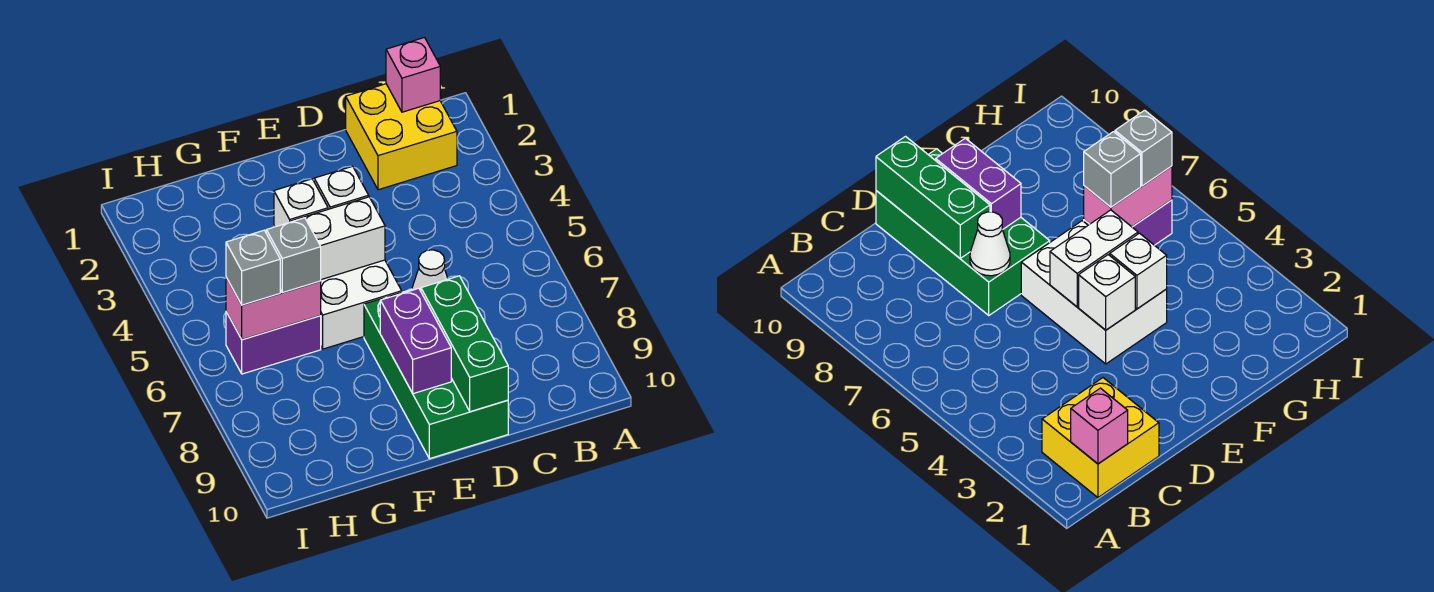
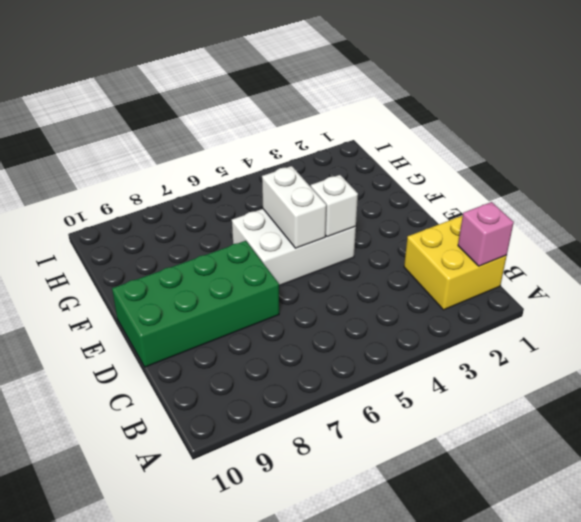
none -> purple brick G6:H6 level 1
none -> white cone D7 level 2
none -> green brick D8:D10 level 2

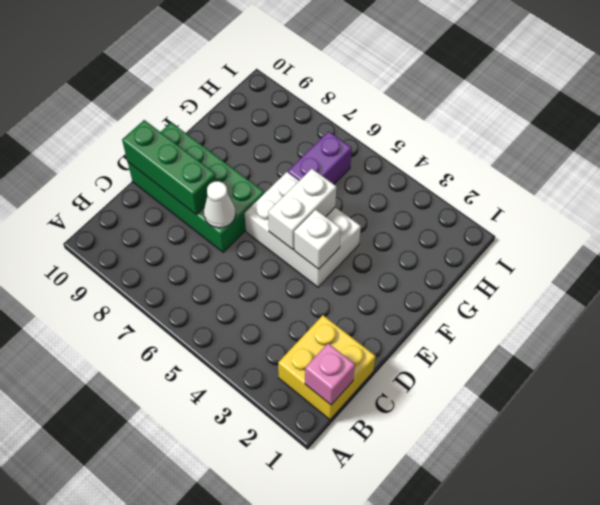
none -> purple brick E8:E9 level 2
none -> white brick F4 level 2
none -> pink brick G6:H6 level 2

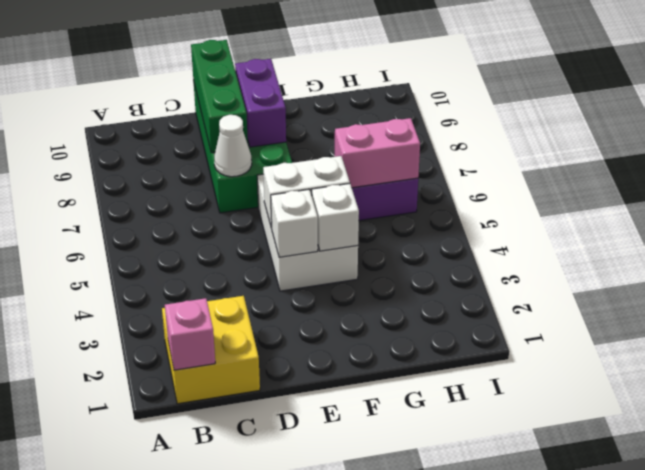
none -> grey brick G6 level 3
none -> grey brick H6 level 3

